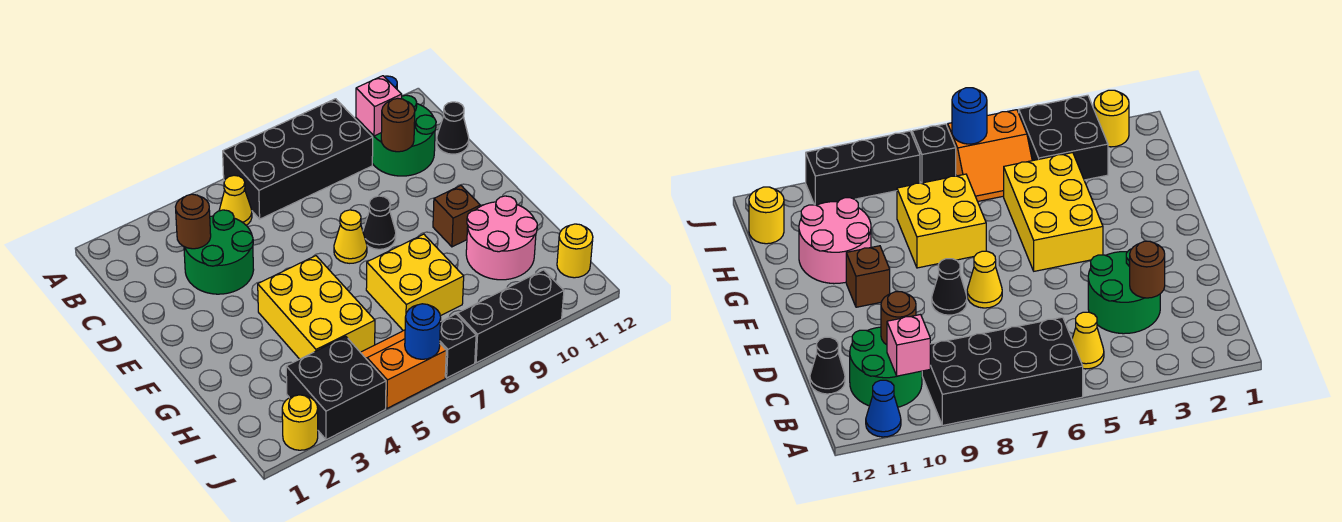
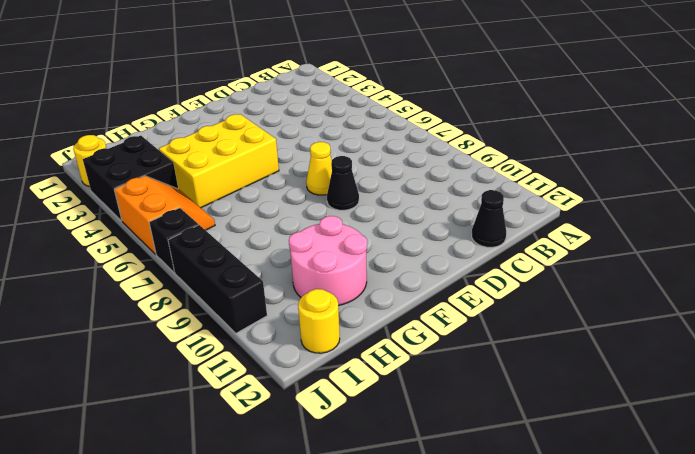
none -> black brick A6:B9 level 1
none -> blue cone A11 level 1
none -> yellow cone B5 level 1

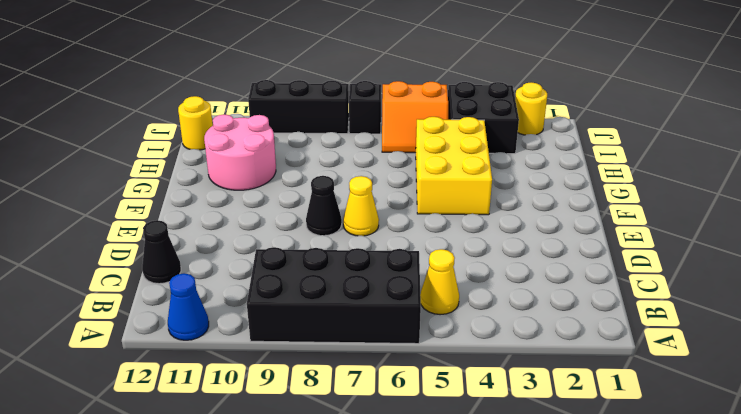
none -> green round brick B10:C11 level 1
none -> green round brick C3:D4 level 1
none -> brown brick F10 level 1

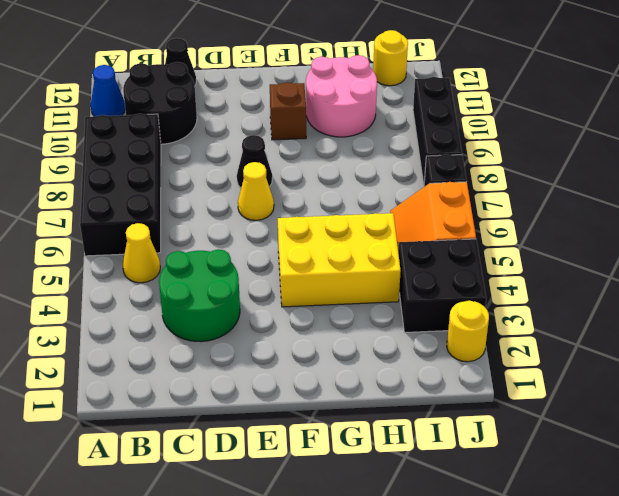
black round brick B10:C11 level 1 -> green round brick B10:C11 level 1
none -> yellow brick G7:H8 level 1
none -> pink brick B10 level 2
none -> brown round brick C3 level 2

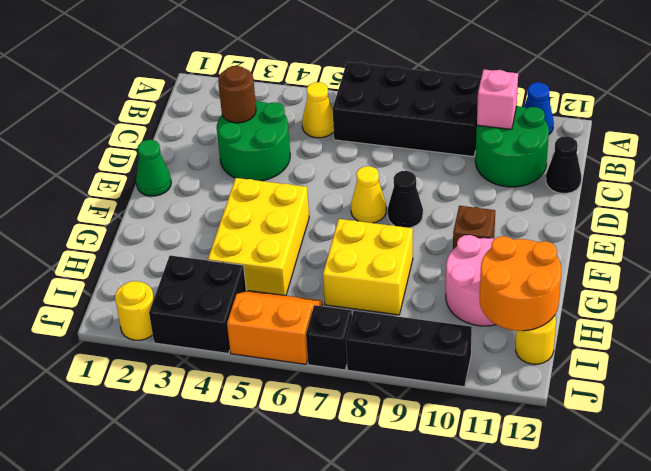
green cone E1 level 1 -> none
orange round brick H11:I12 level 2 -> none
none -> brown round brick C10 level 2
none -> blue round brick J6 level 2

